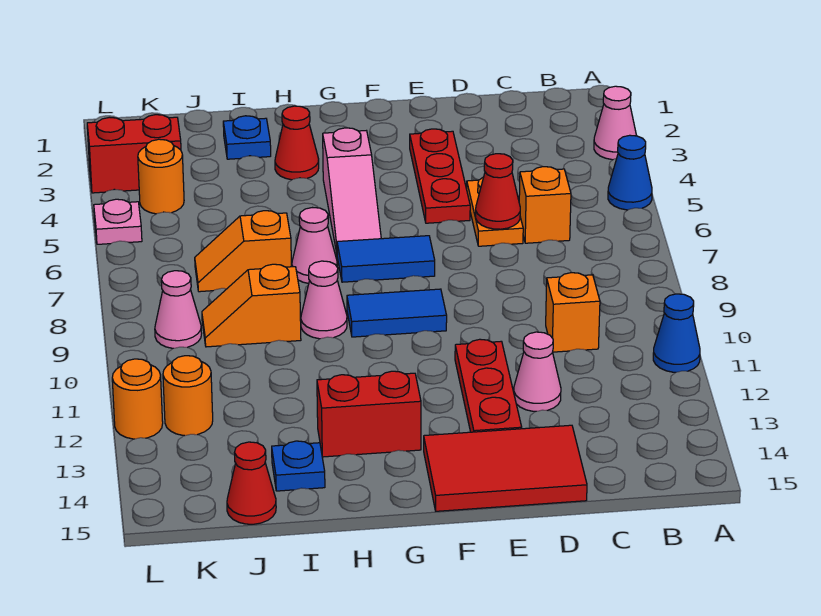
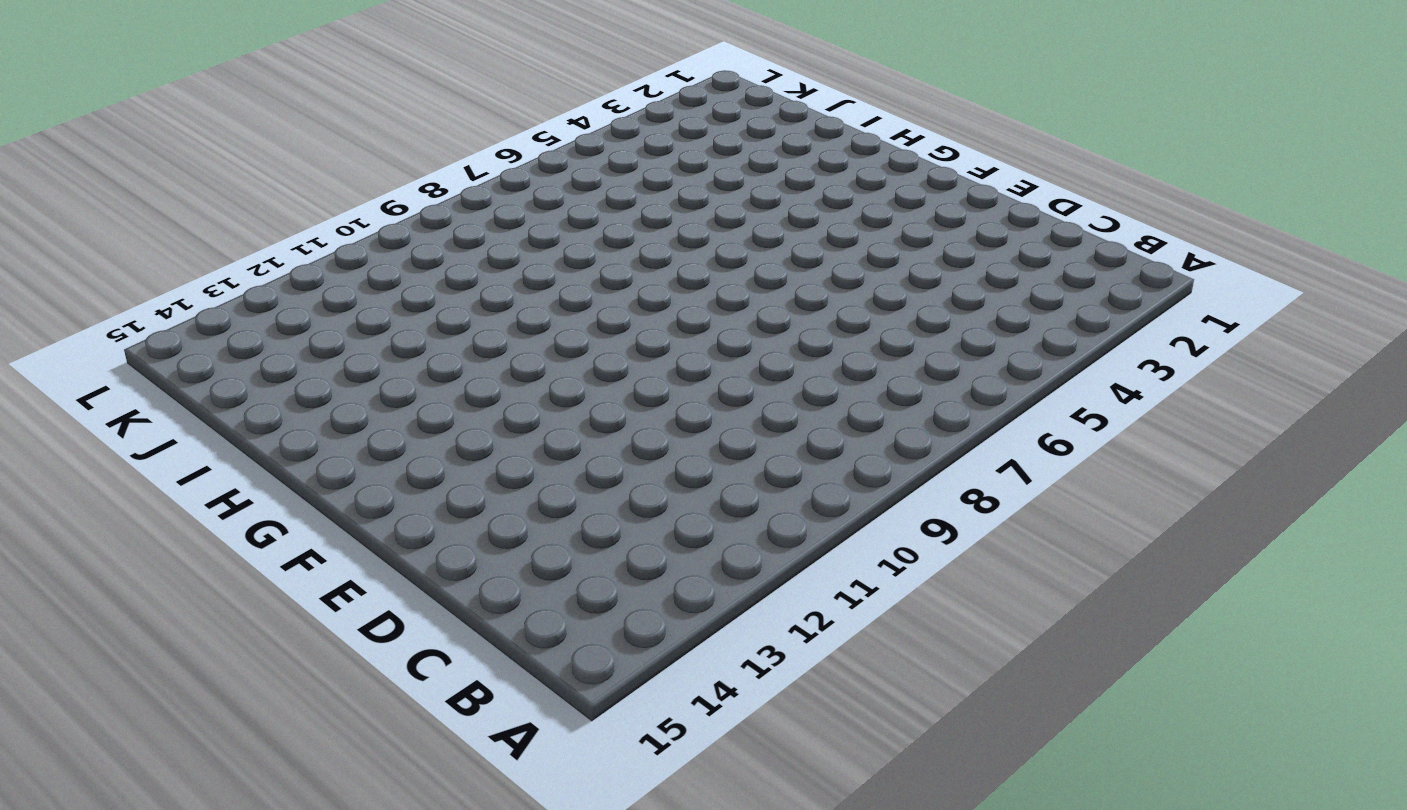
none -> pink cone A3 level 1
none -> blue cone A5 level 1
none -> blue cone A11 level 1

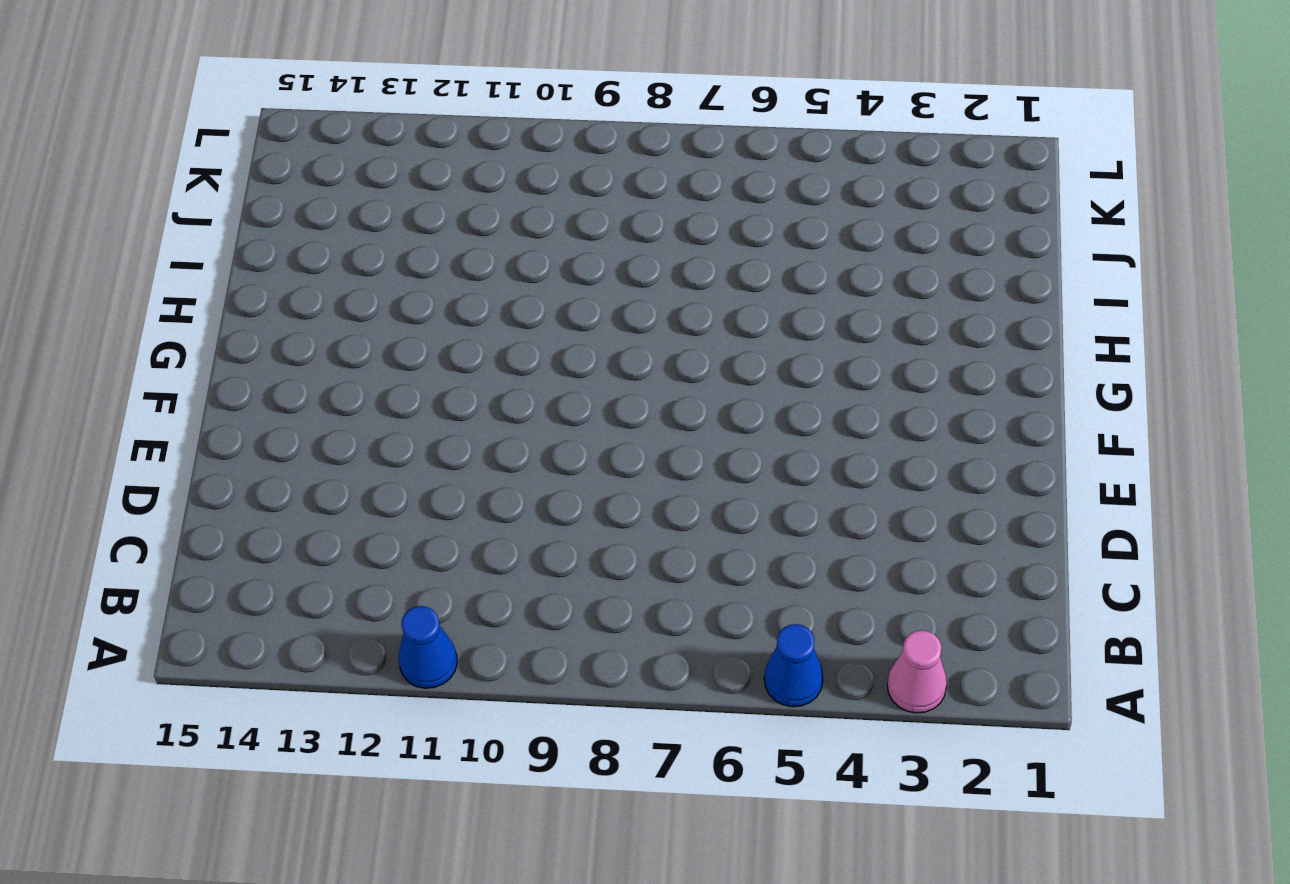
none -> orange brick C6 level 1
none -> orange brick C10 level 1
none -> orange plate D5:D6 level 1

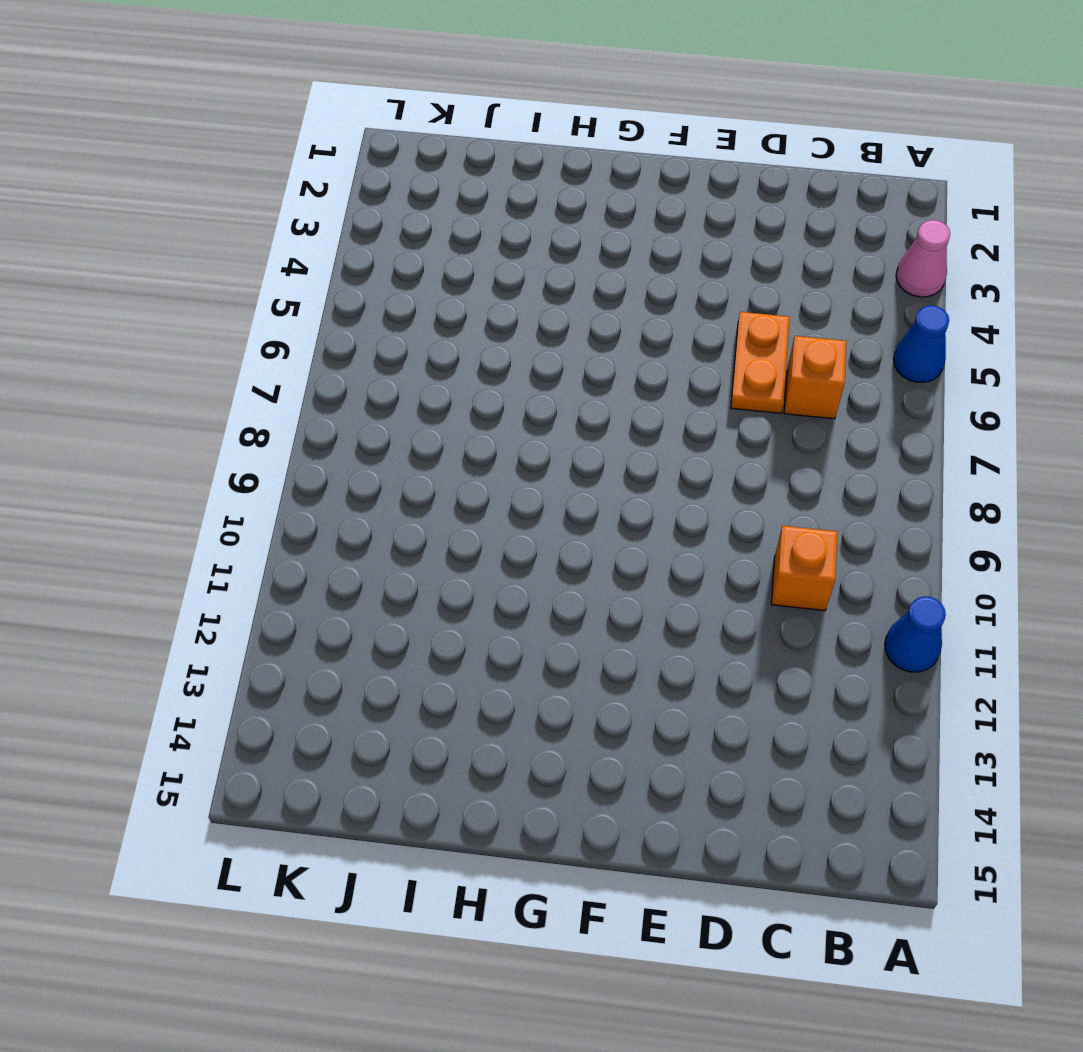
none -> pink cone D12 level 1
none -> red tile D14:F15 level 1
none -> red plate E3:E5 level 1

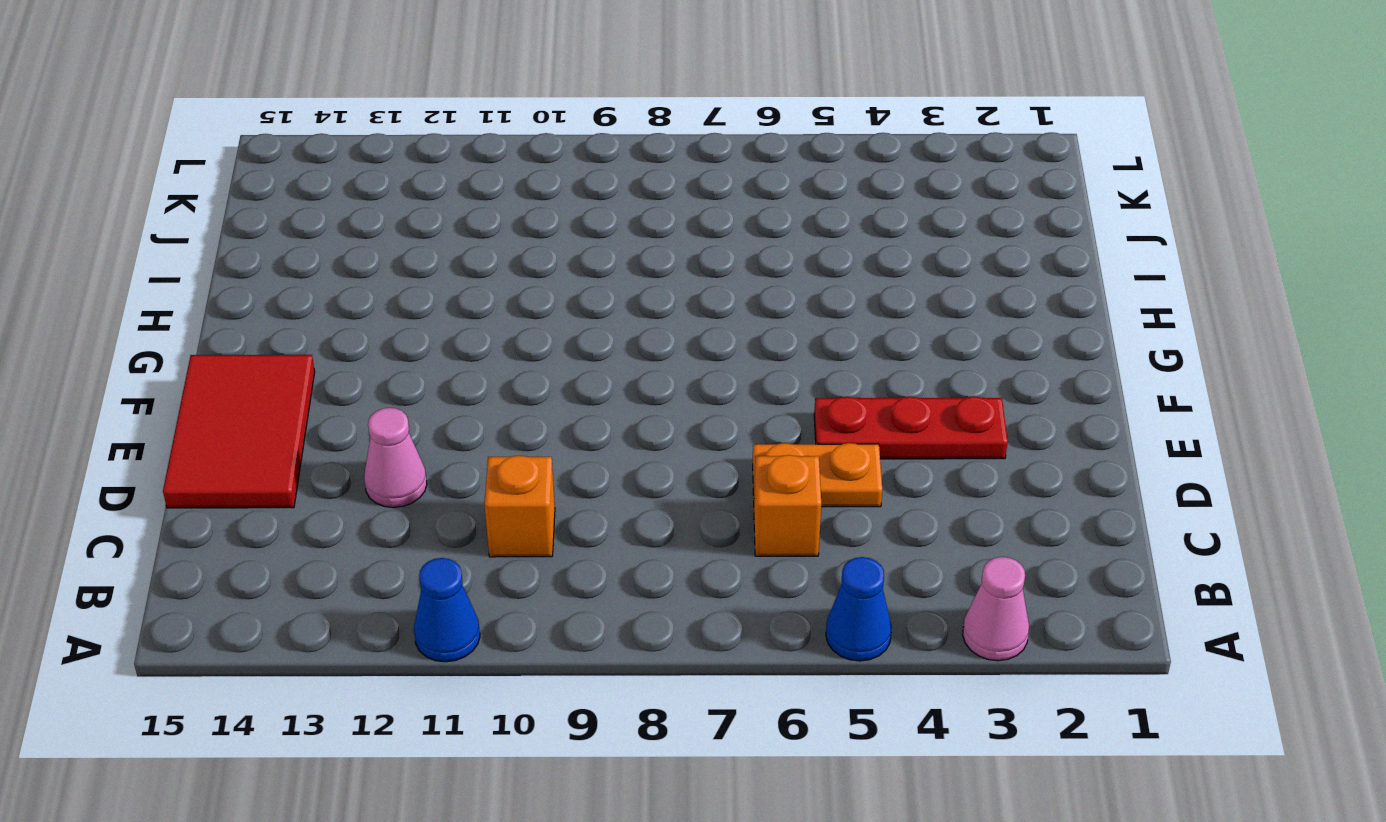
none -> red plate E11:E13 level 1
none -> blue tile F7:G7 level 1
none -> blue tile F9:G9 level 1

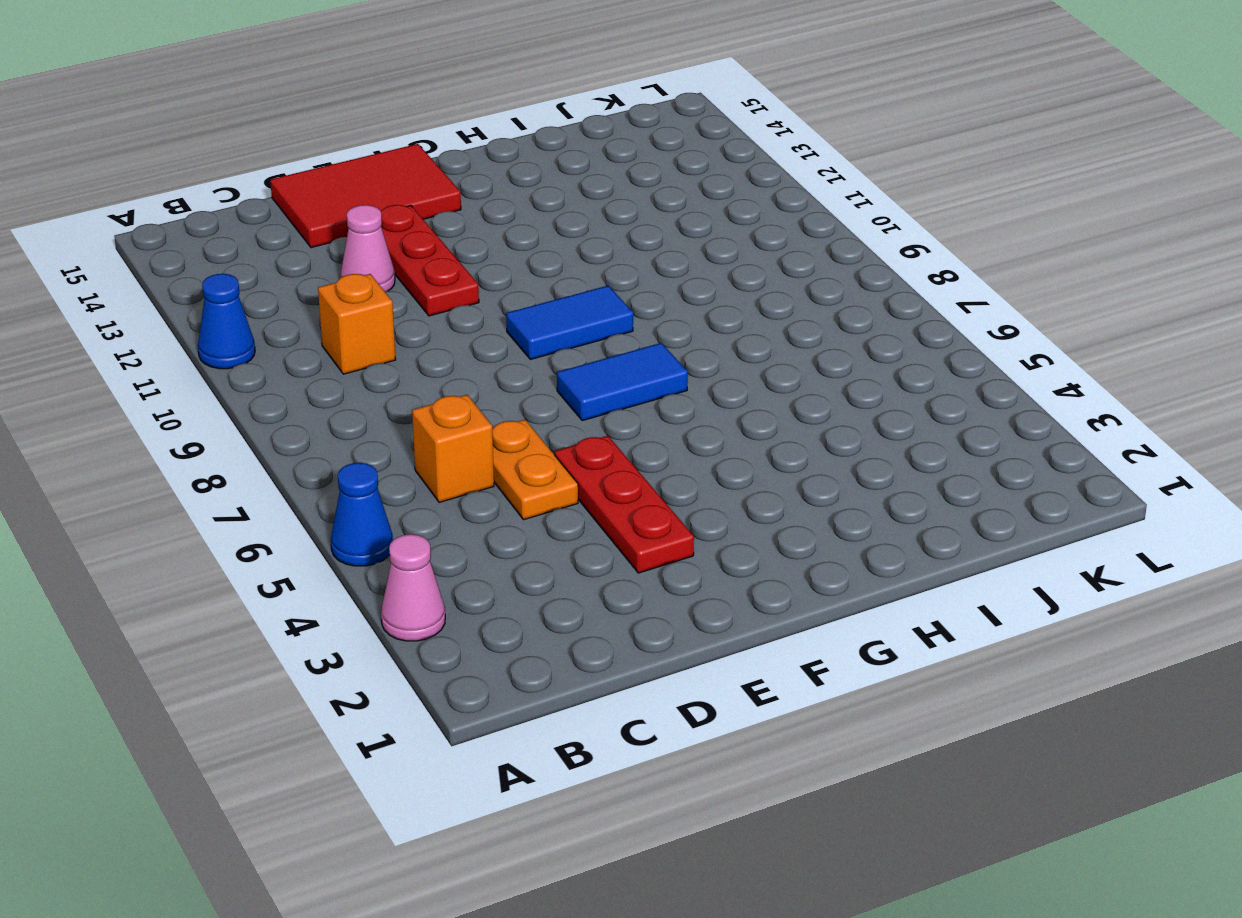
none -> pink slope G4:G6 level 1 top 4
none -> red brick G13:H13 level 1
none -> red cone H3 level 1

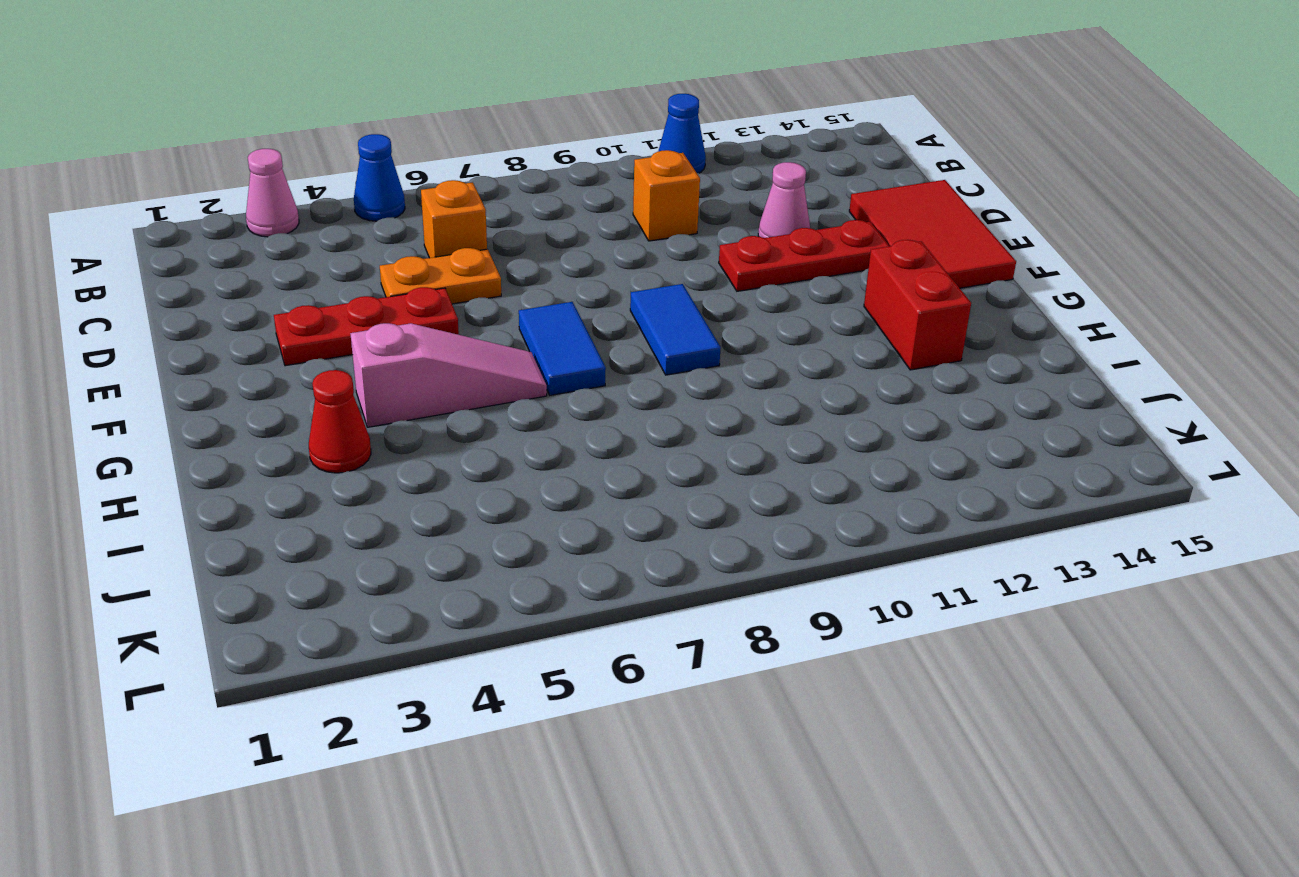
none -> pink cone H7 level 1
none -> pink cone H9 level 1
none -> blue plate I2 level 1

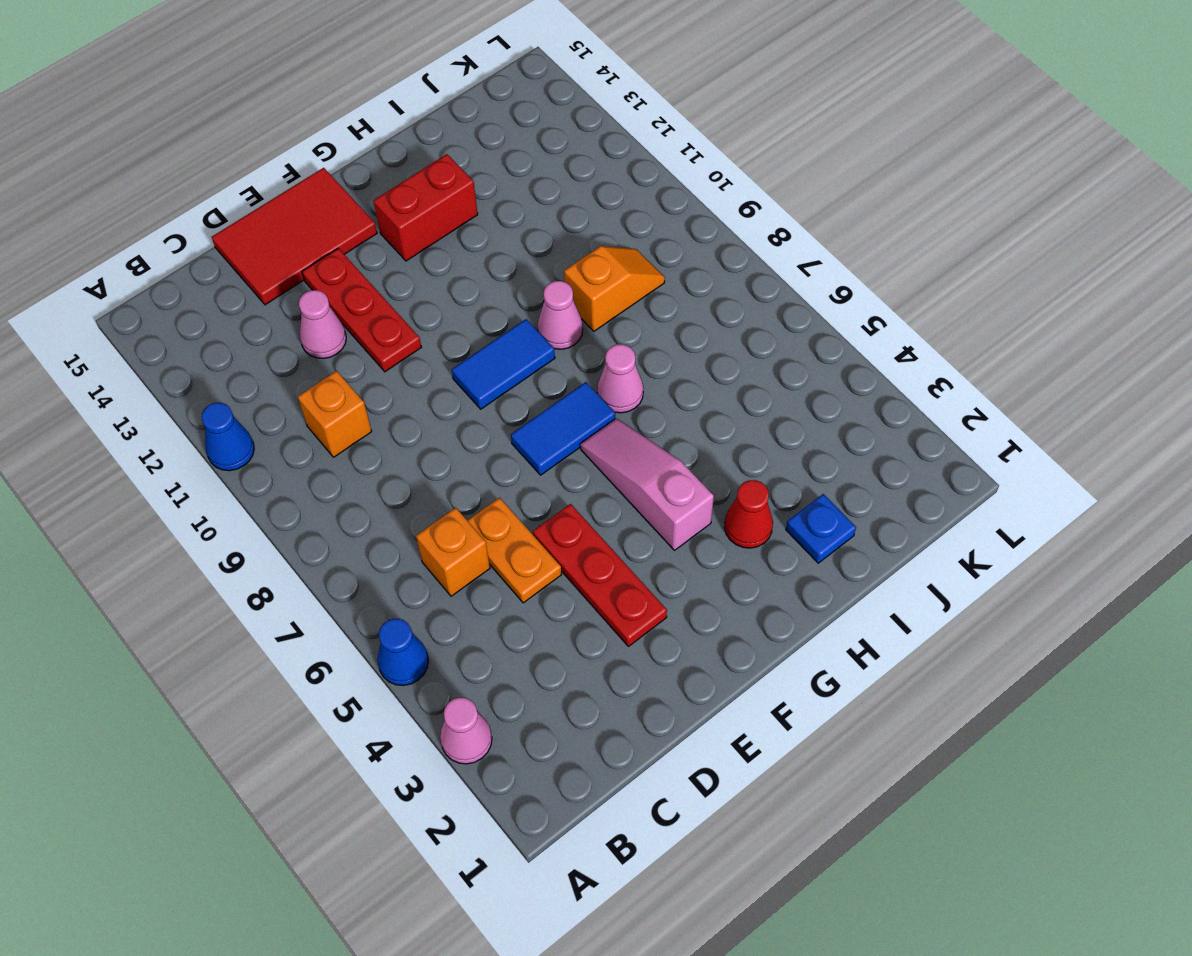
none -> orange slope I7:J7 level 1 top I
none -> blue plate I14 level 1
none -> red cone J15 level 1

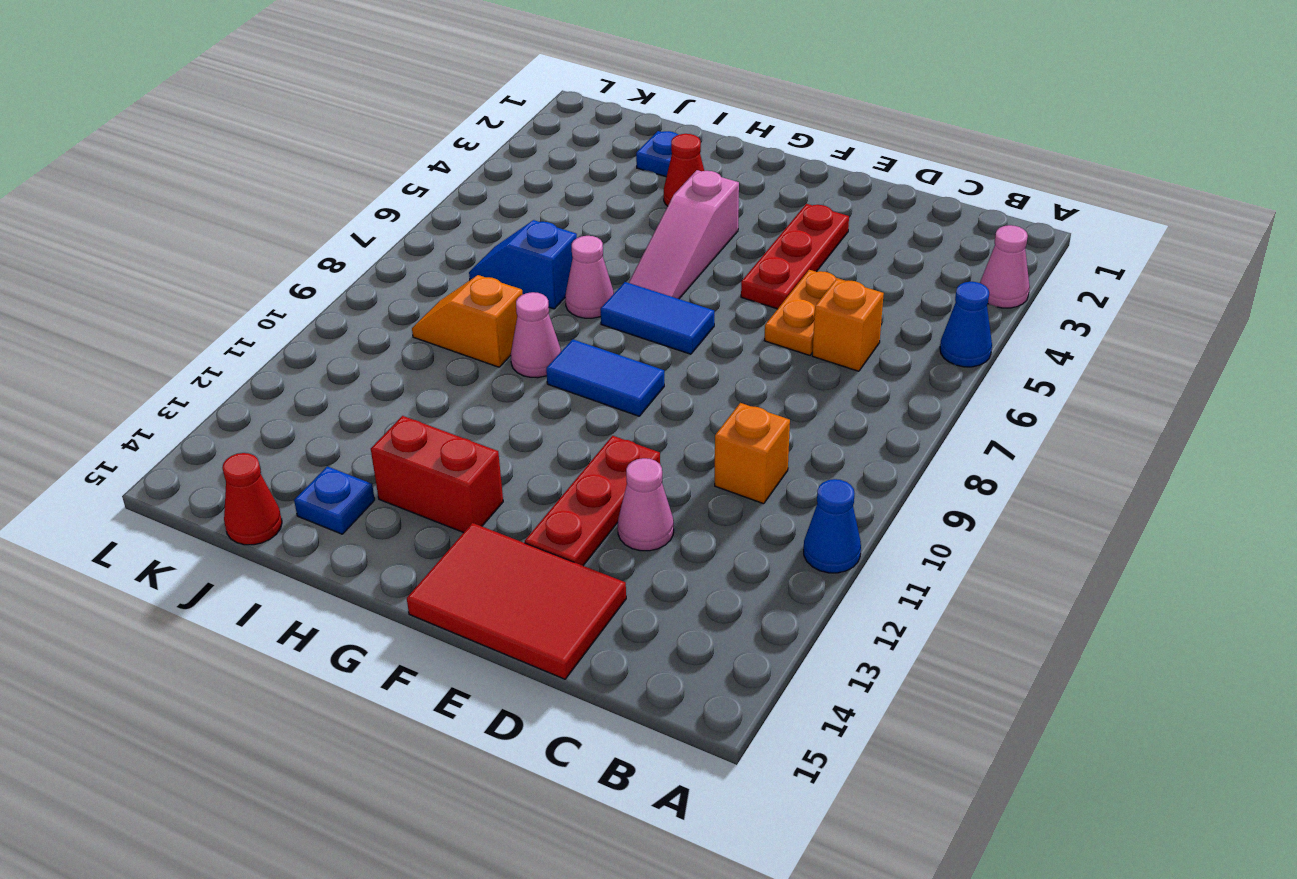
blue slope I7:J7 level 1 top I -> orange slope I7:J7 level 1 top I
none -> red brick K3:L3 level 1
none -> orange round brick K4 level 1
none -> pink cone K9 level 1

